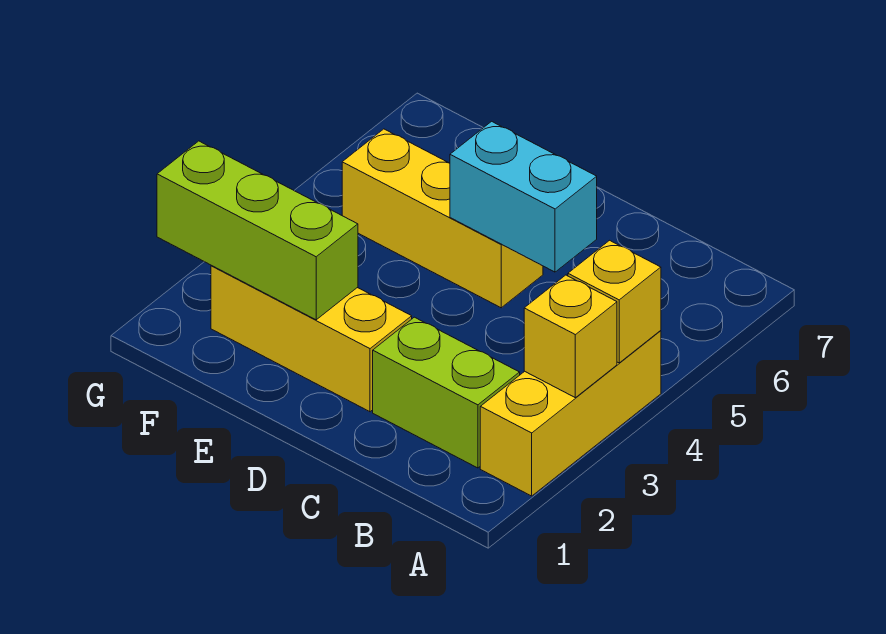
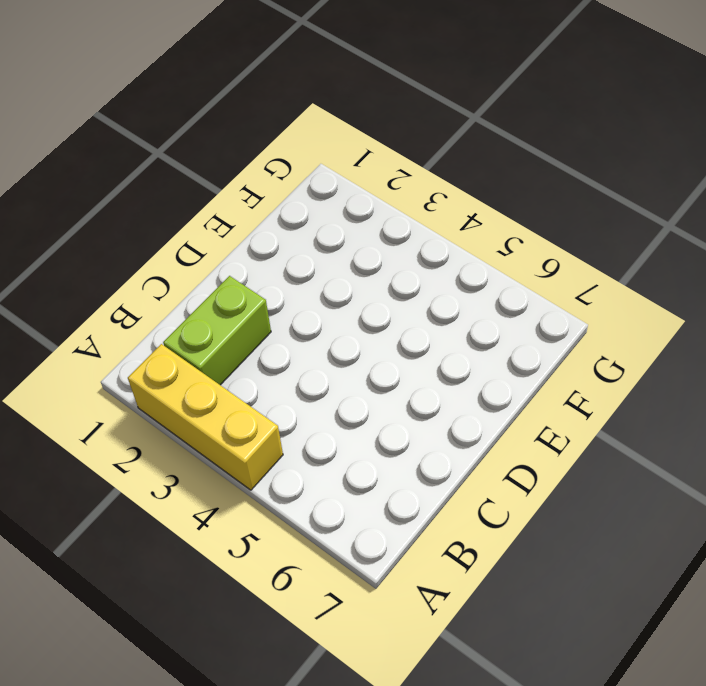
none -> yellow brick D2:F2 level 1
none -> yellow brick D5:F5 level 1

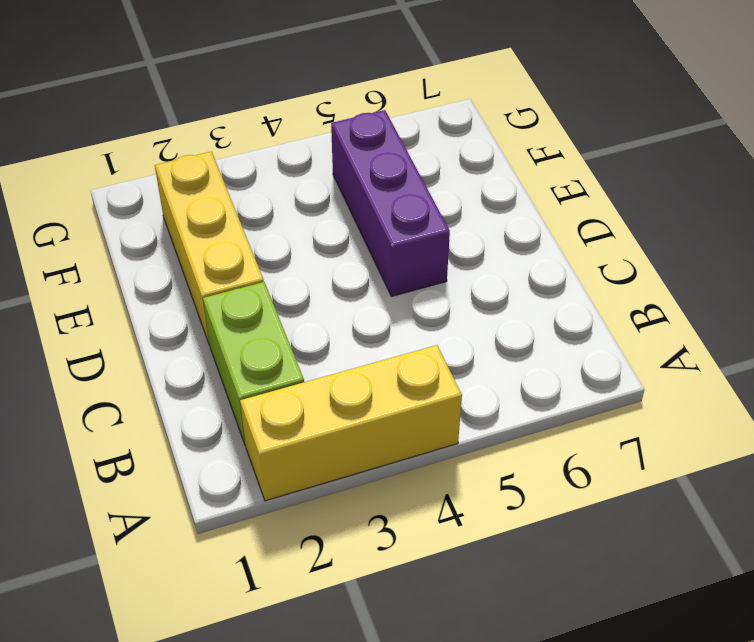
purple brick D5:F5 level 1 -> yellow brick D5:F5 level 1
none -> yellow brick A3 level 2
none -> yellow brick A4 level 2

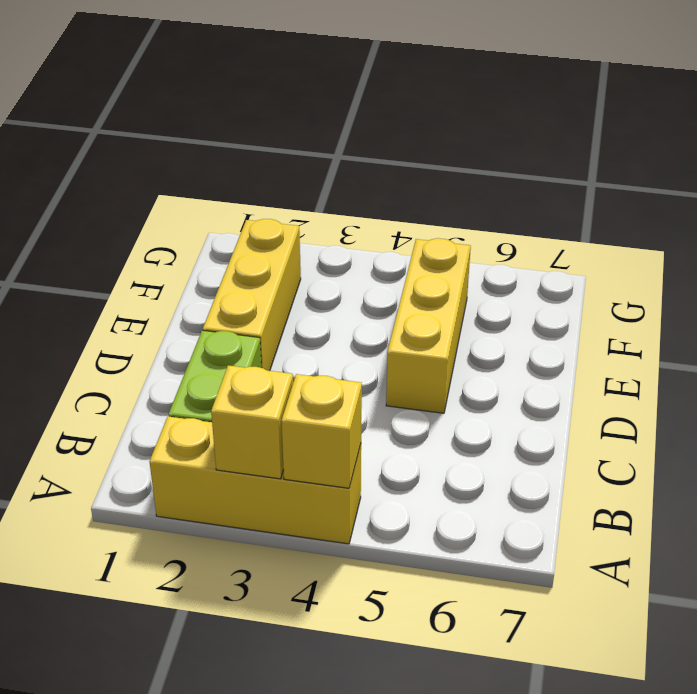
none -> cyan brick C5:D5 level 2
none -> lime brick E2:G2 level 2

